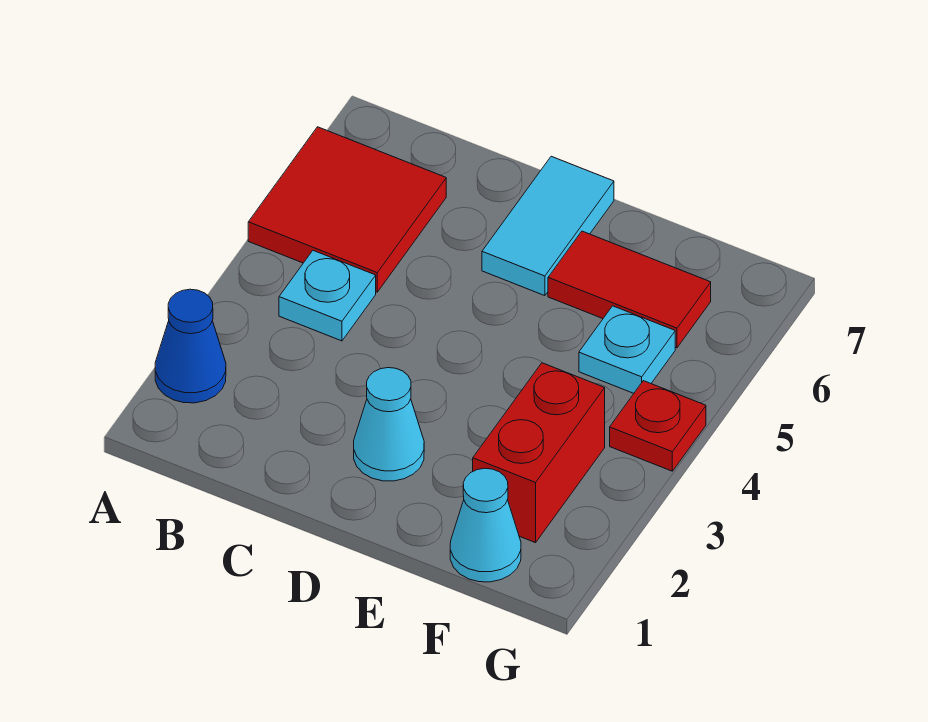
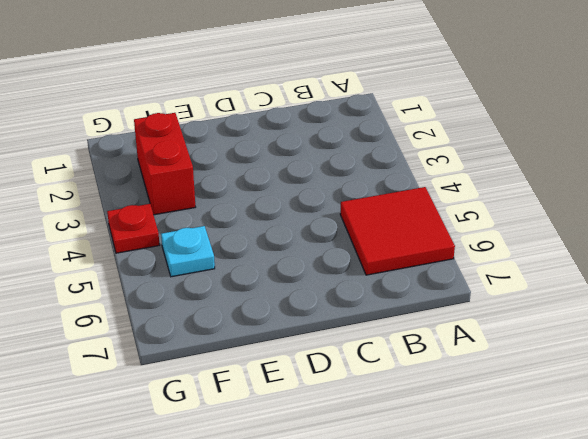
none -> blue cone A2 level 1
none -> cyan plate B4 level 1

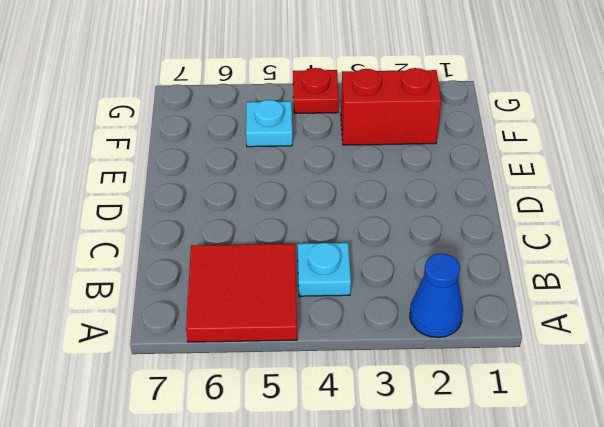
none -> cyan cone D2 level 1
none -> cyan tile D6:D7 level 1

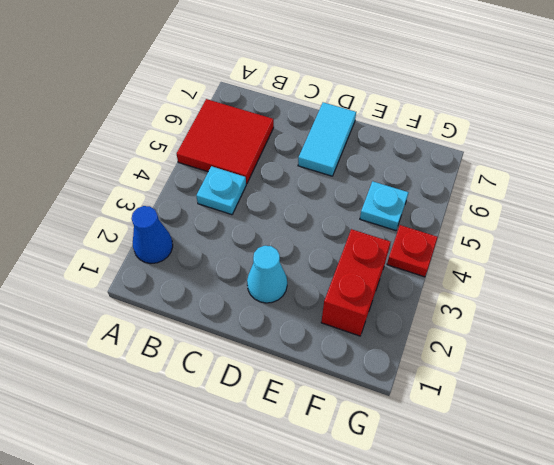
none -> red tile E6:F6 level 1
none -> cyan cone F1 level 1

